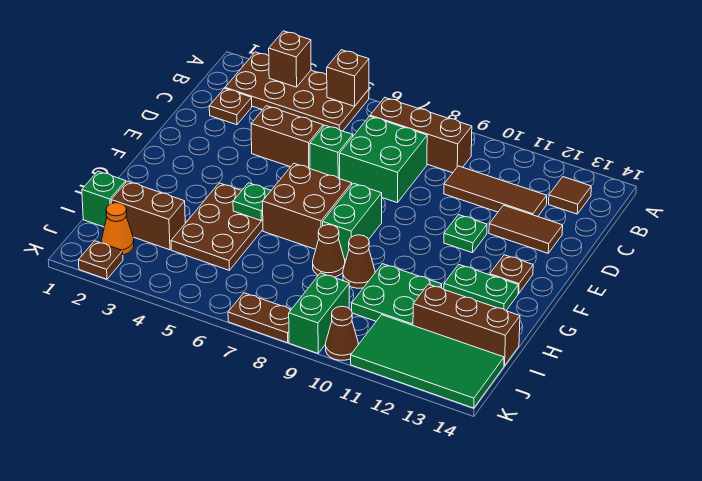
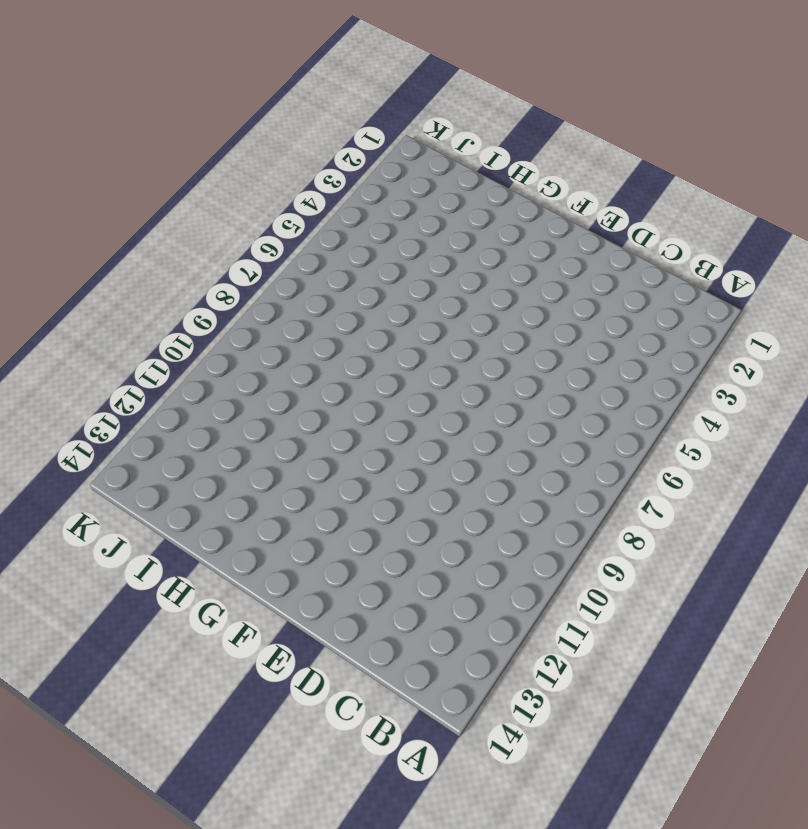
none -> brown plate A2:B5 level 1
none -> brown brick B7:B9 level 1
none -> brown tile B13 level 1
none -> brown plate C2 level 1

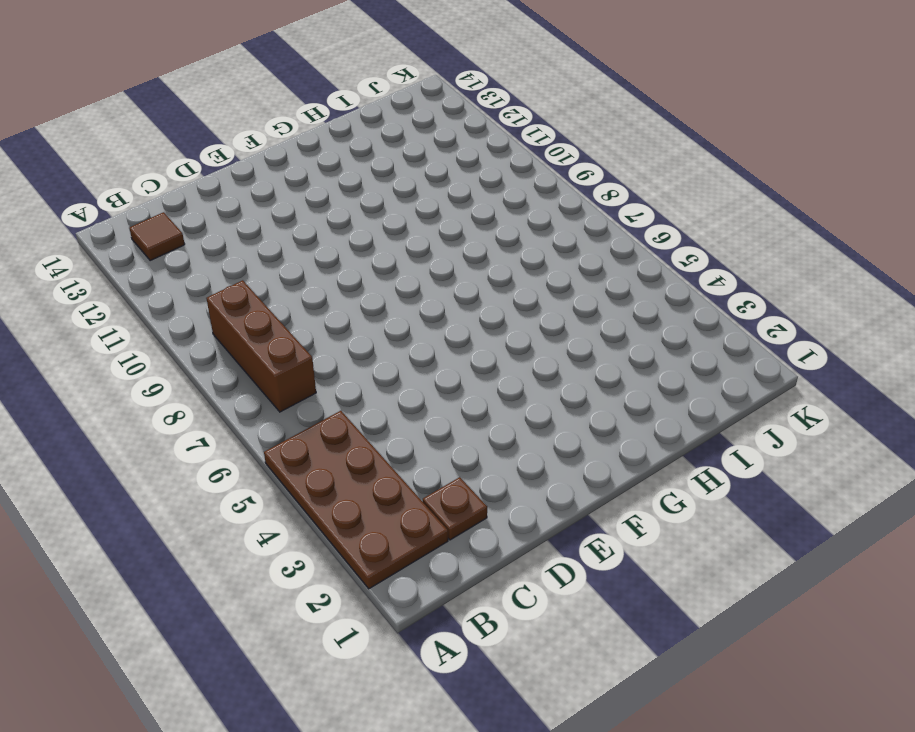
none -> green brick C7:D8 level 1
none -> brown tile C10:C12 level 1
none -> brown brick D4:D5 level 1
none -> green brick D6 level 1

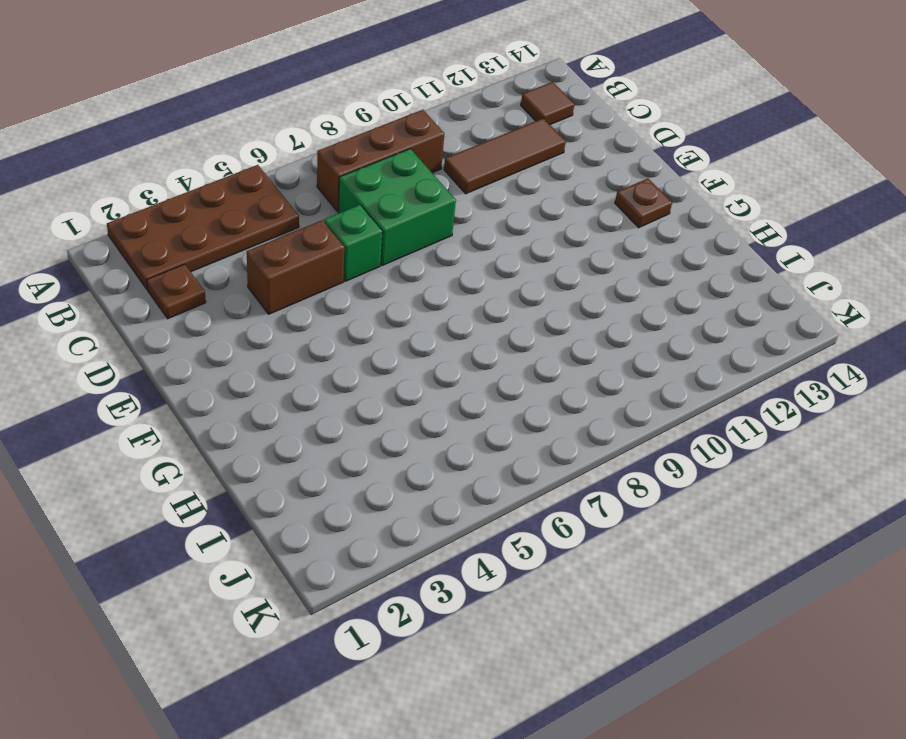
none -> brown tile D12:D13 level 1
none -> green plate E11 level 1
none -> brown brick F6:G7 level 1
none -> green brick F8:G8 level 1

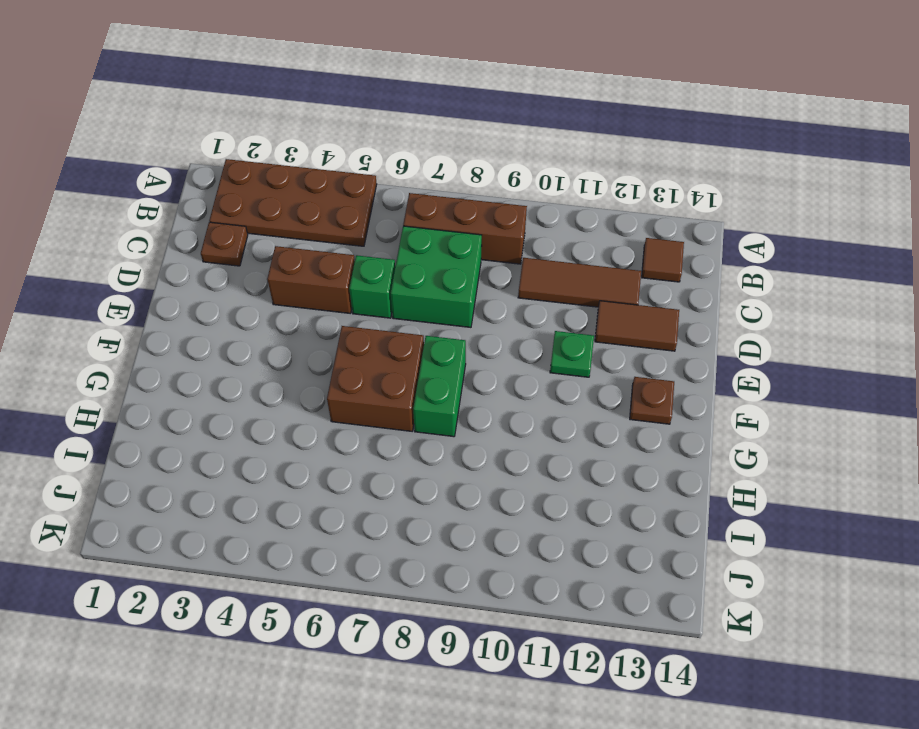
none -> brown plate G4:I5 level 1
none -> green plate G12:G13 level 1
none -> brown cone H8 level 1
none -> brown cone H9 level 1

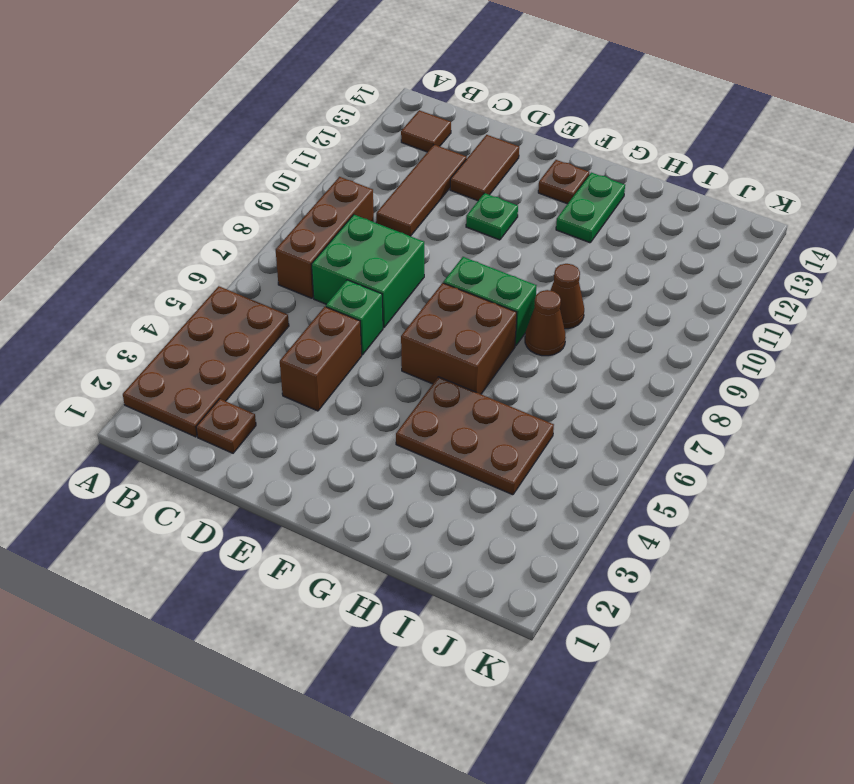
none -> green plate H10:I11 level 1
none -> green brick I1 level 1
none -> brown brick I2:I3 level 1
none -> brown brick I12:I14 level 1

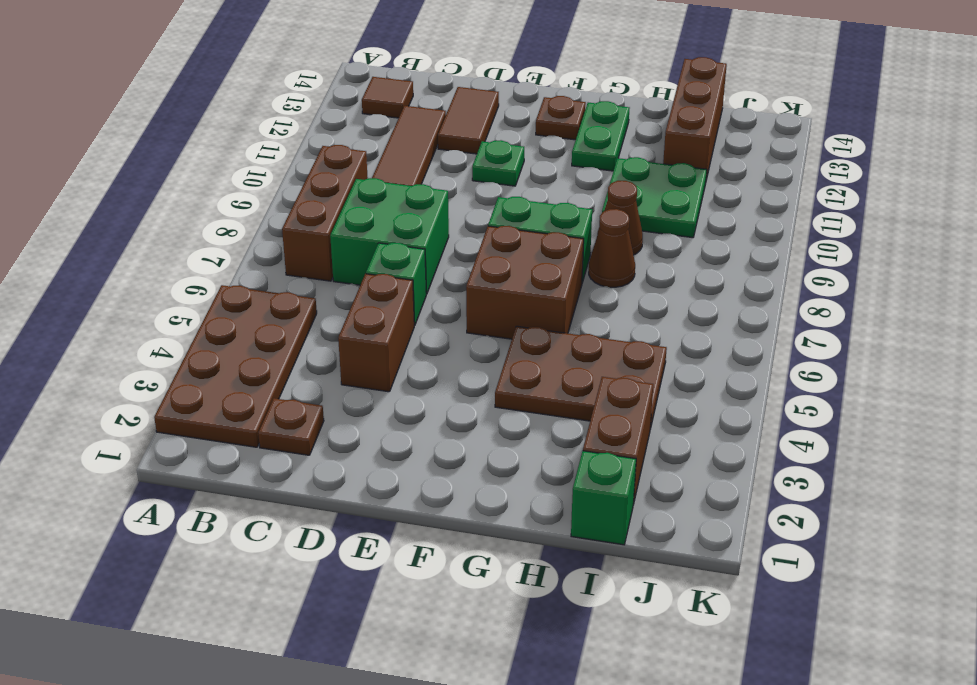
none -> orange cone J2 level 1
none -> green brick J9:K9 level 1
none -> green tile J11:K14 level 1
none -> brown plate K2 level 1

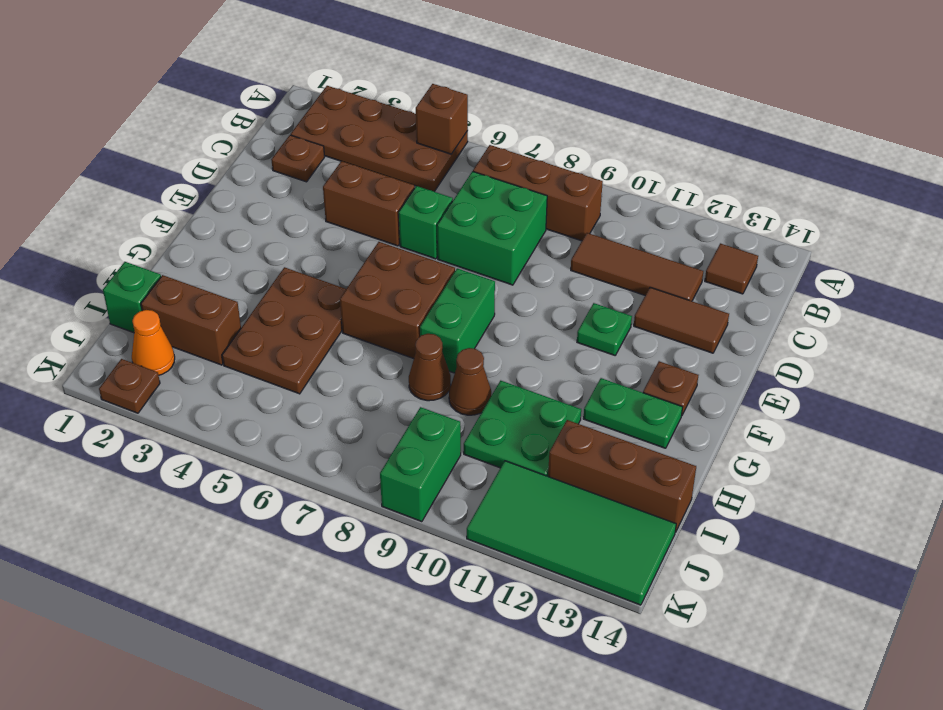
none -> brown plate K7:K8 level 1
none -> brown cone K10 level 1
none -> brown brick A3 level 2
none -> green plate G5 level 2

